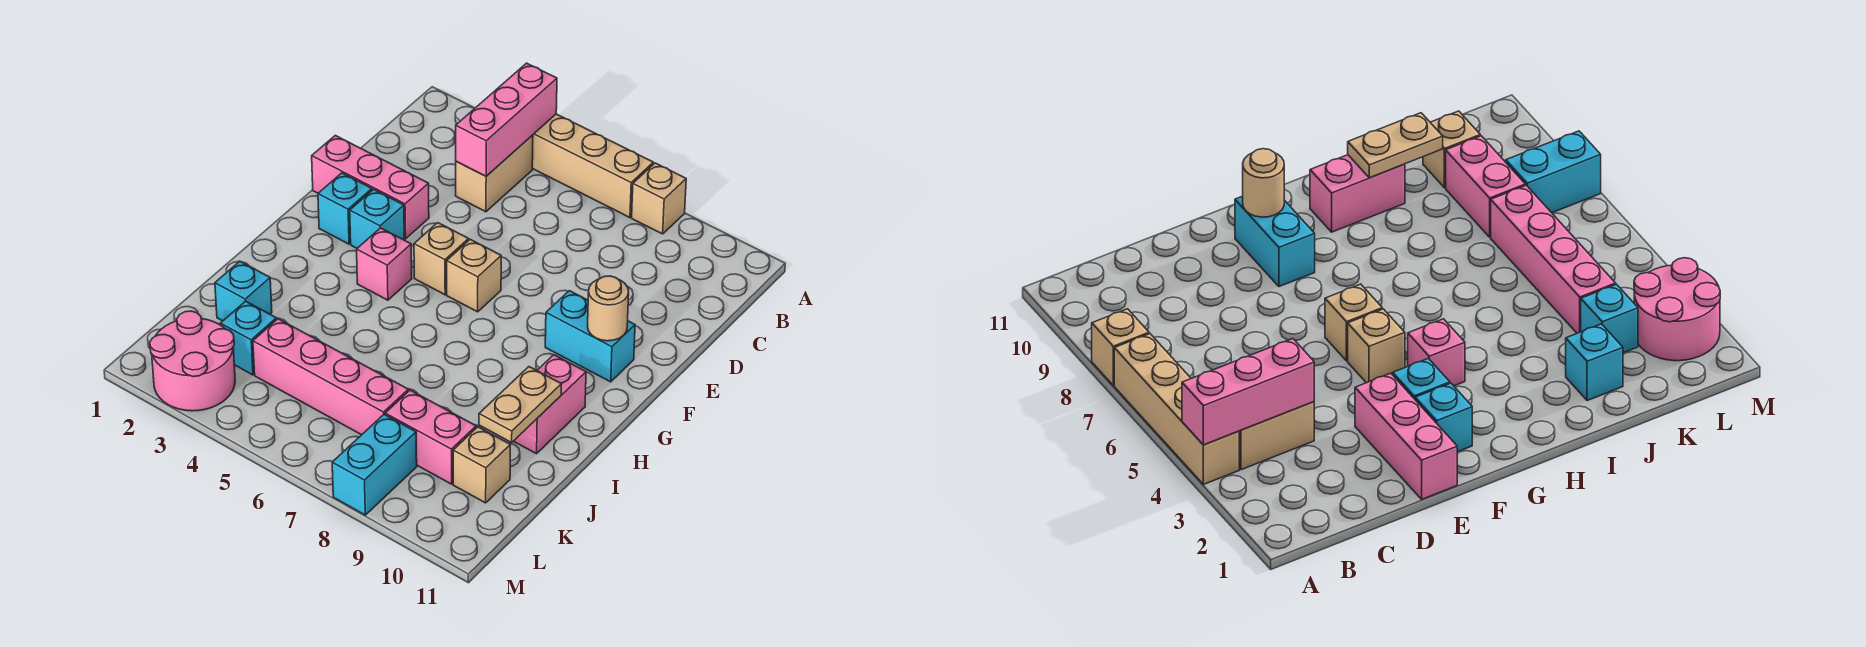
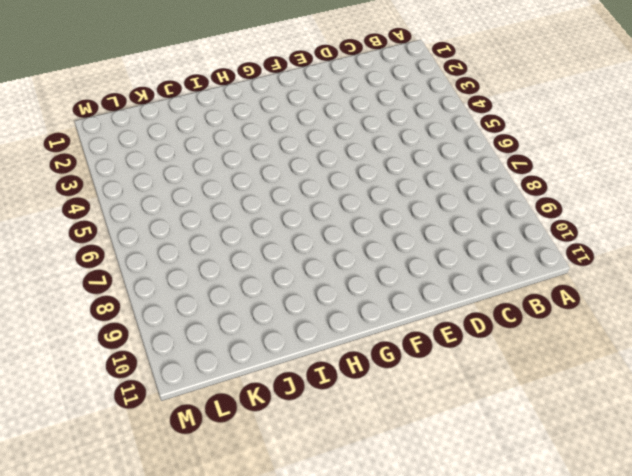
none -> tan brick A4:A7 level 1
none -> tan brick A8 level 1
none -> tan brick B4:C4 level 1

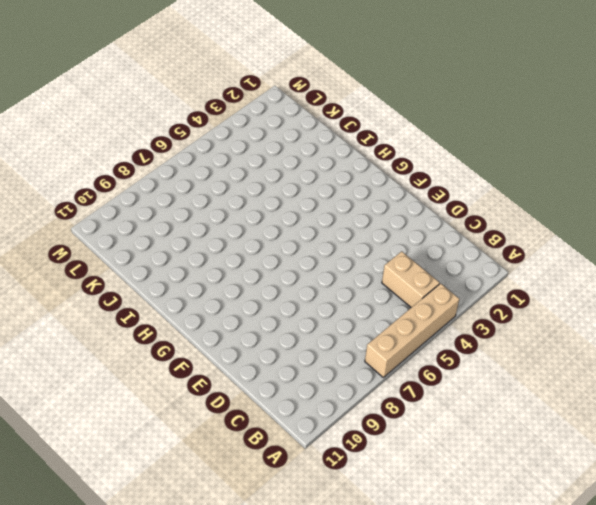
none -> tan brick A8 level 1
none -> pink brick E1:E3 level 1
none -> cyan brick F2 level 1

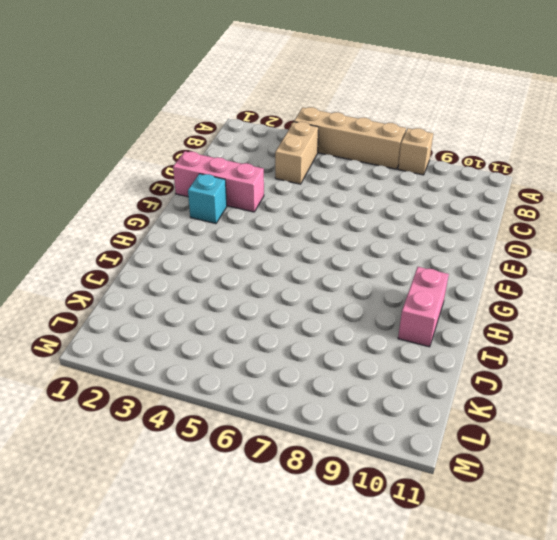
none -> cyan brick F3 level 1
none -> tan brick F5 level 1
none -> tan brick F6 level 1

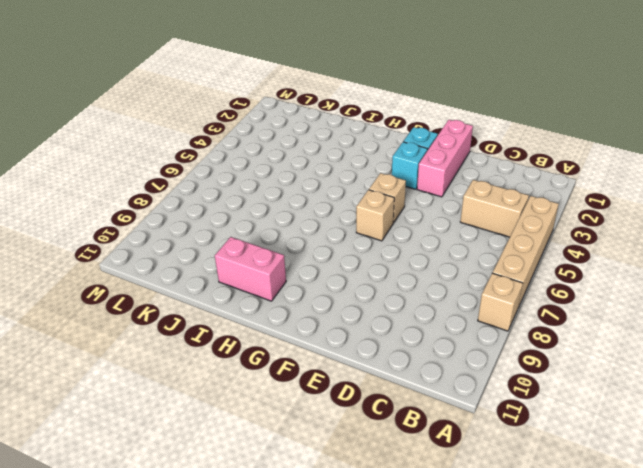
none -> cyan brick F9:F10 level 1
none -> pink brick G4 level 1
none -> cyan brick J2 level 1

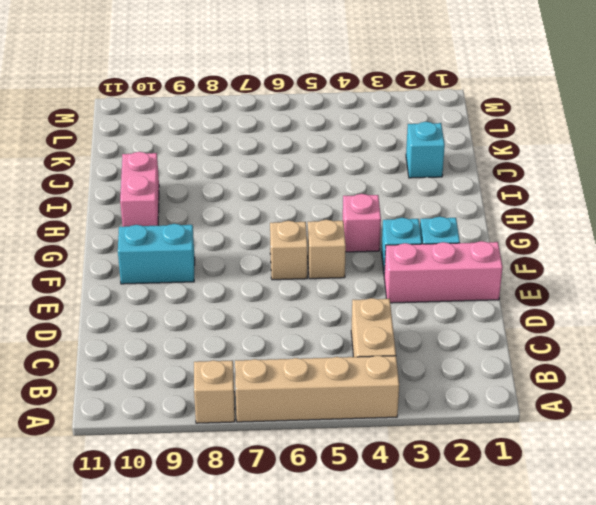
none -> cyan brick K3 level 1
none -> pink brick K4:K7 level 1
none -> pink brick K8:K9 level 1

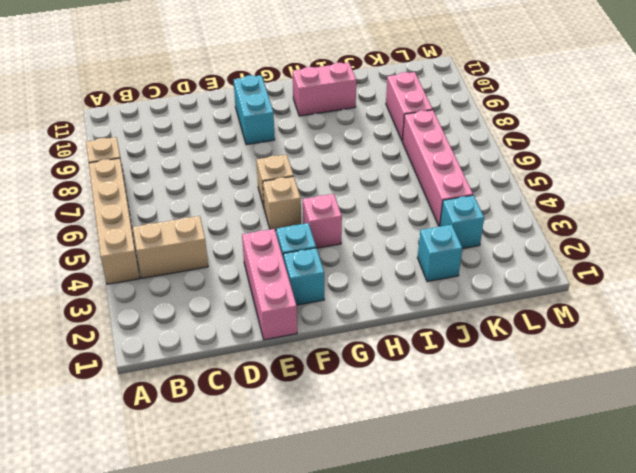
none -> tan brick K10 level 1
none -> pink round brick L2:M3 level 1
none -> cyan brick L8:M8 level 1

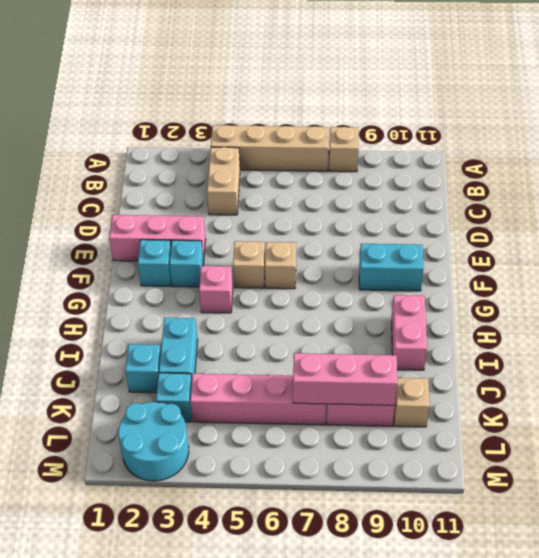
cyan brick I3:J3 level 1 -> cyan brick L8:M8 level 1
pink brick K7:K9 level 2 -> pink brick A4:C4 level 2
cyan round brick L2:M3 level 1 -> pink round brick L2:M3 level 1
none -> tan round brick F10 level 2
none -> tan plate I10:J10 level 2

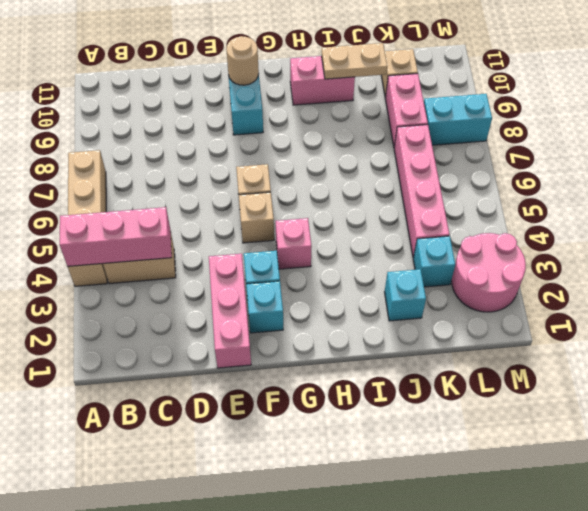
none -> tan brick A8 level 1

